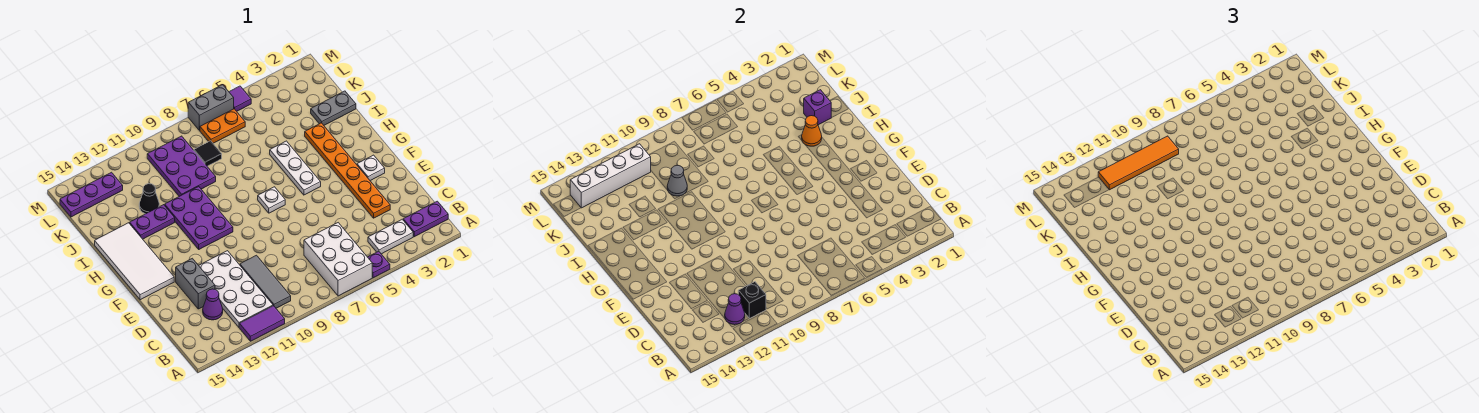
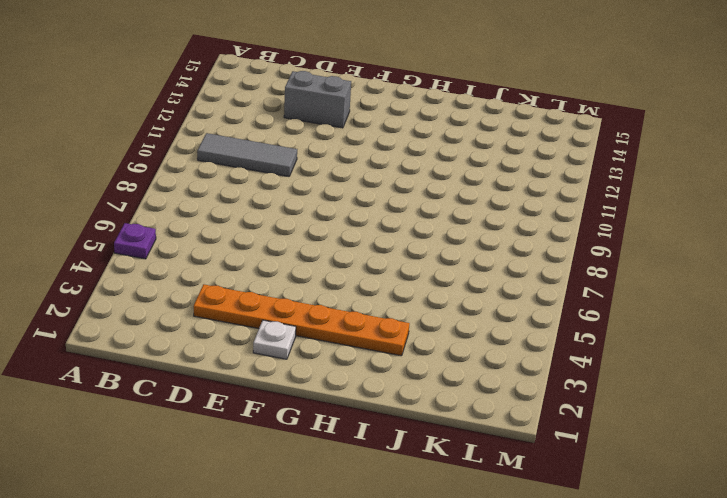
none -> white brick A6:C7 level 1
none -> purple tile A11:A12 level 1
none -> purple plate B1:B2 level 1
none -> white plate B3:B4 level 1

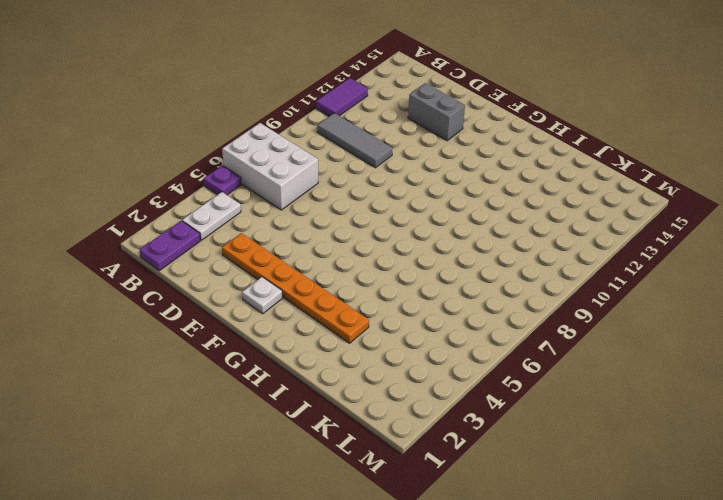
none -> white plate B11:E12 level 1
none -> purple cone C13 level 1
none -> white tile F14:I15 level 1
none -> white plate G5:I5 level 1

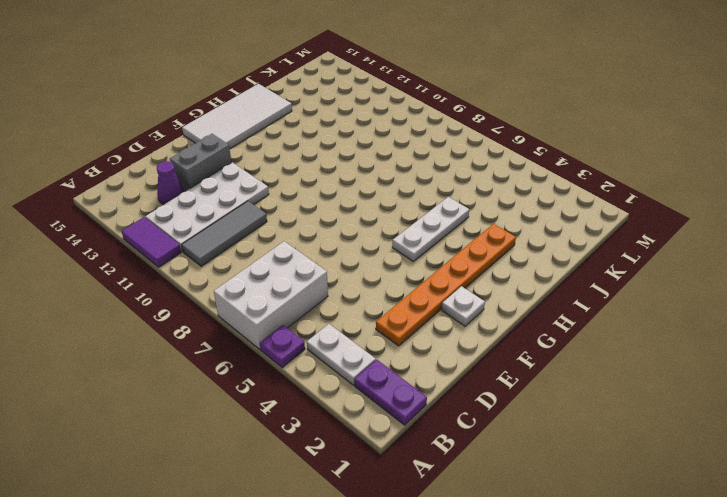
none -> white plate G7 level 1
none -> purple plate G10:I11 level 1
none -> purple plate I12:I13 level 1
none -> grey plate J1:J2 level 1

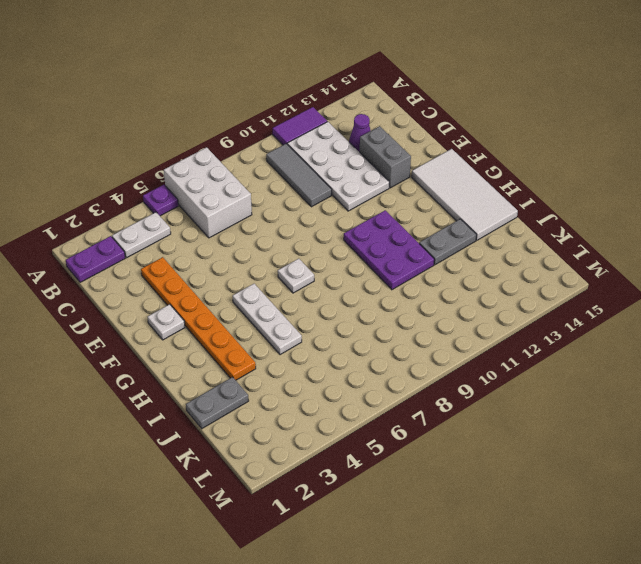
grey plate I12:I13 level 1 -> purple plate I12:I13 level 1
none -> purple plate J9:L10 level 1
none -> black cone J12 level 1
none -> black tile K8 level 1
none -> orange plate L6:L7 level 1

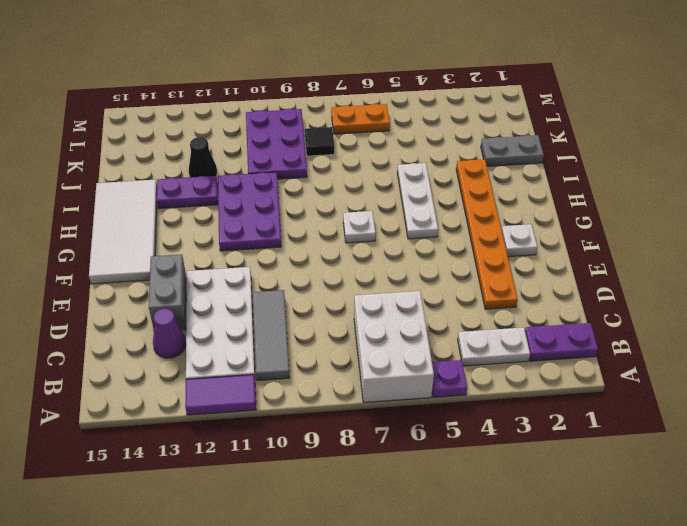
none -> purple plate L13:L15 level 1
none -> purple tile M5 level 1
none -> grey brick M6:M7 level 1
none -> black brick B11 level 2

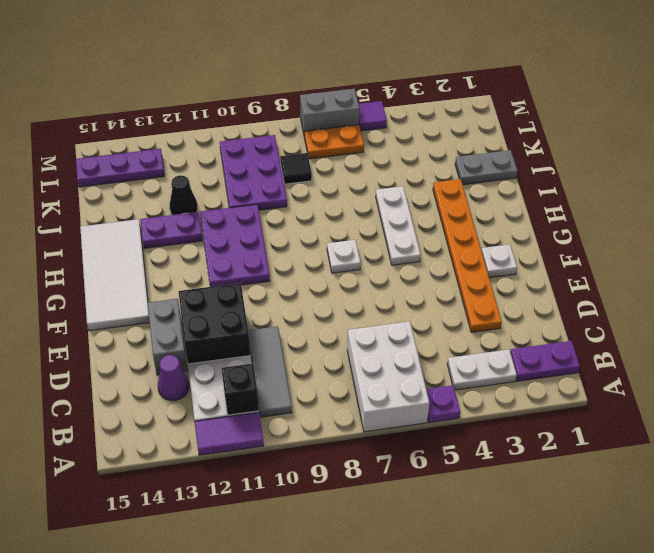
black brick D11:E12 level 2 -> none
none -> purple cone B12 level 2
none -> orange cone I3 level 2
none -> purple brick J2 level 2
none -> grey cone J10 level 2

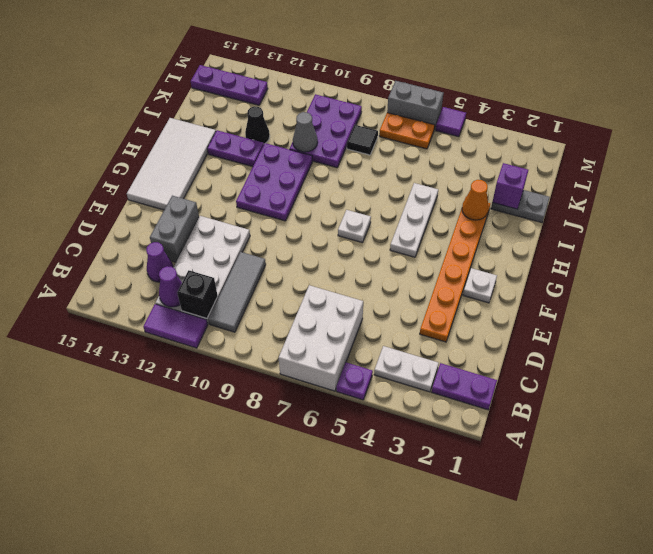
none -> white brick L11:L14 level 2
none -> orange tile L9:L12 level 3

